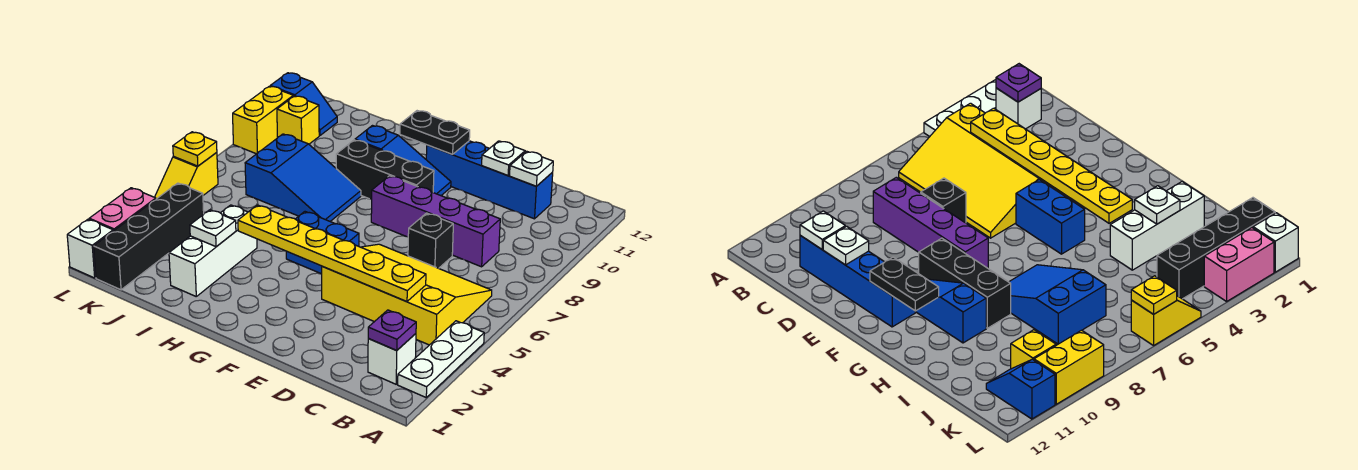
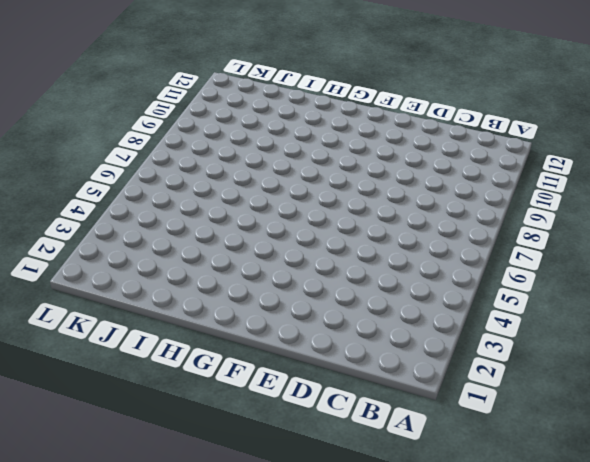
none -> white plate A2:A4 level 1
none -> white brick B2 level 1
none -> yellow slope B4:E6 level 1 top 4

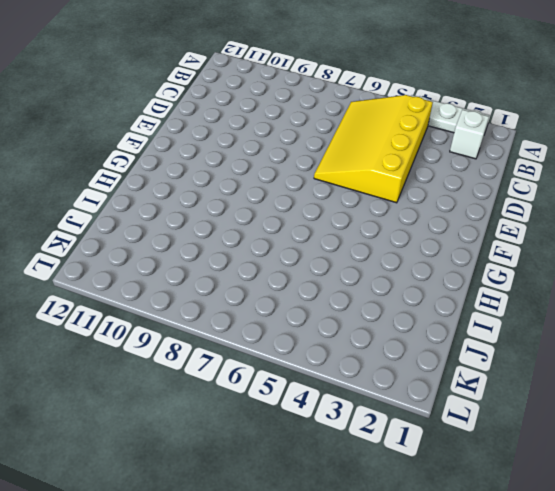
none -> purple brick C8:F8 level 1
none -> blue brick C11:F11 level 1
none -> black brick D7 level 1

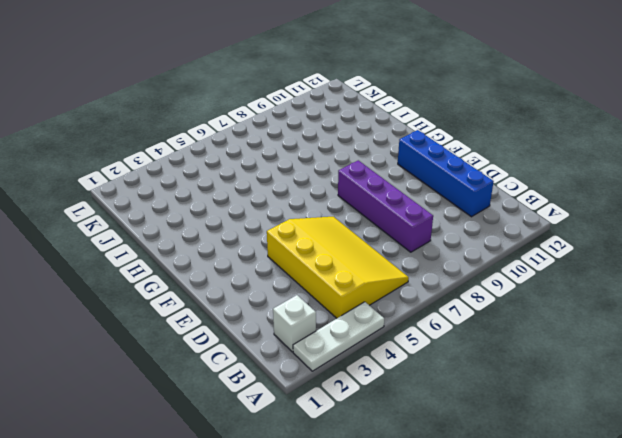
none -> black brick D7 level 1
none -> blue brick F5:G5 level 1
none -> black brick F9:H9 level 1

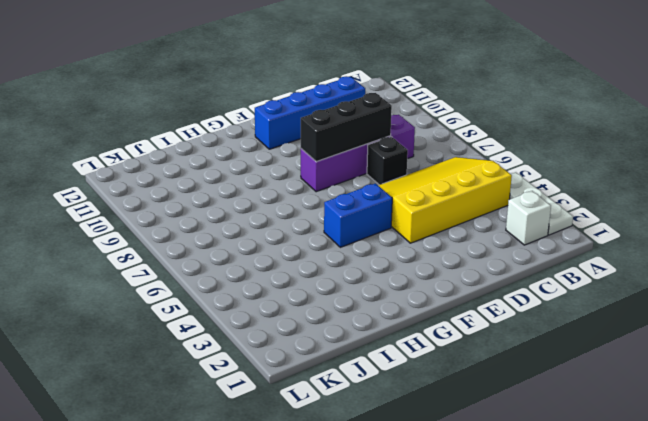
black brick D8:F8 level 2 -> black brick F9:H9 level 1
none -> blue slope F10:H10 level 1 top H
none -> blue slope H7:J8 level 1 top J
none -> white brick I2:I4 level 1

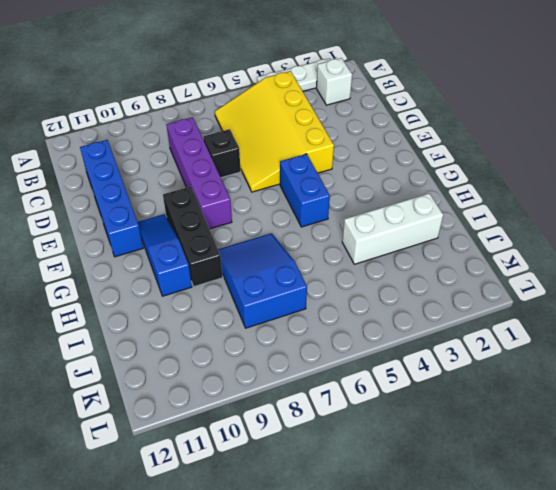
none -> black brick K1:K4 level 1
none -> yellow brick K10 level 1
none -> blue slope K11:L11 level 1 top L

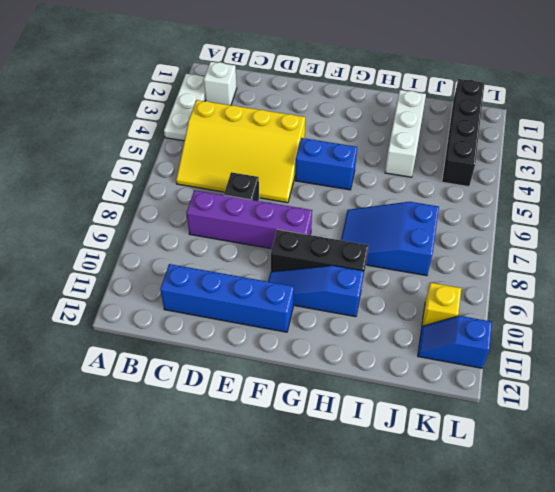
none -> white brick L1 level 1
none -> pink brick L2:L3 level 1
none -> yellow slope L5:L6 level 1 top 6

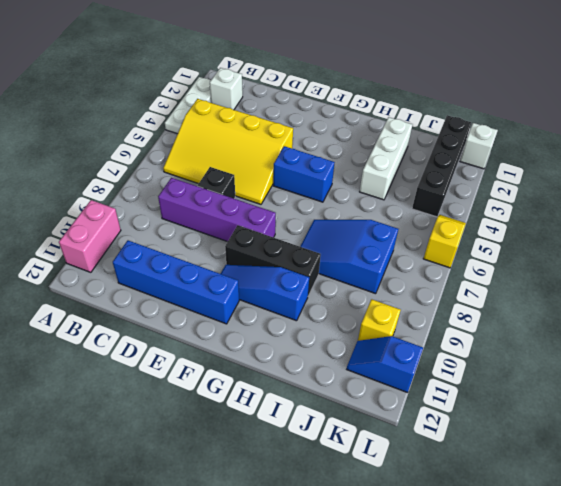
pink brick A10:A11 level 1 -> pink brick L2:L3 level 1
none -> yellow brick L9:L10 level 1
none -> purple plate B2 level 2
none -> yellow plate C4:H4 level 2

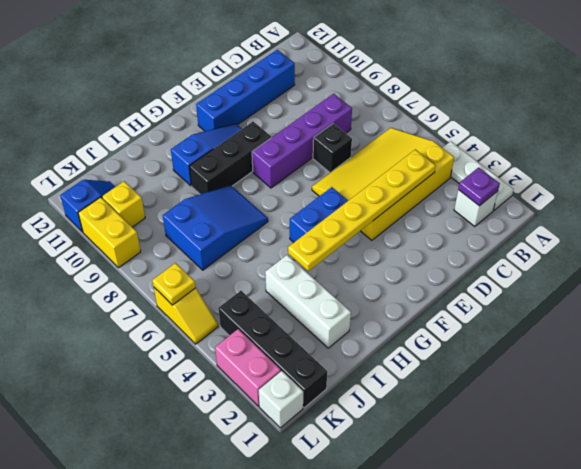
none -> white plate C11 level 2
none -> white plate D11 level 2
none -> black plate F11:G11 level 2

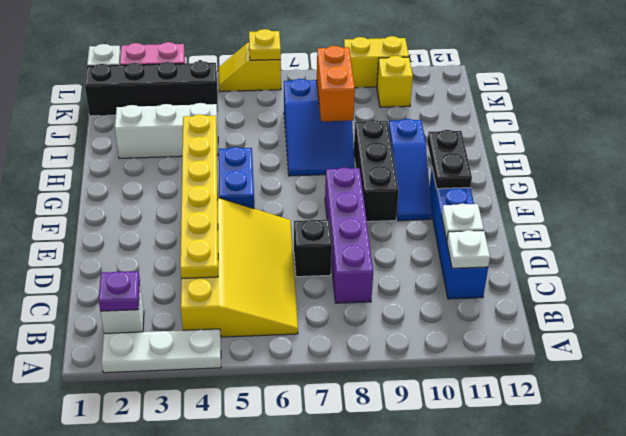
orange brick I8:J8 level 2 -> none
none -> blue slope K11:L11 level 1 top L
none -> white plate I3 level 2

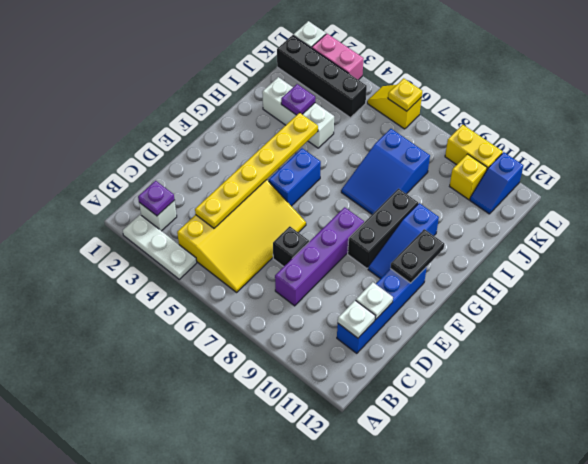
purple plate I3 level 2 -> white plate I3 level 2

